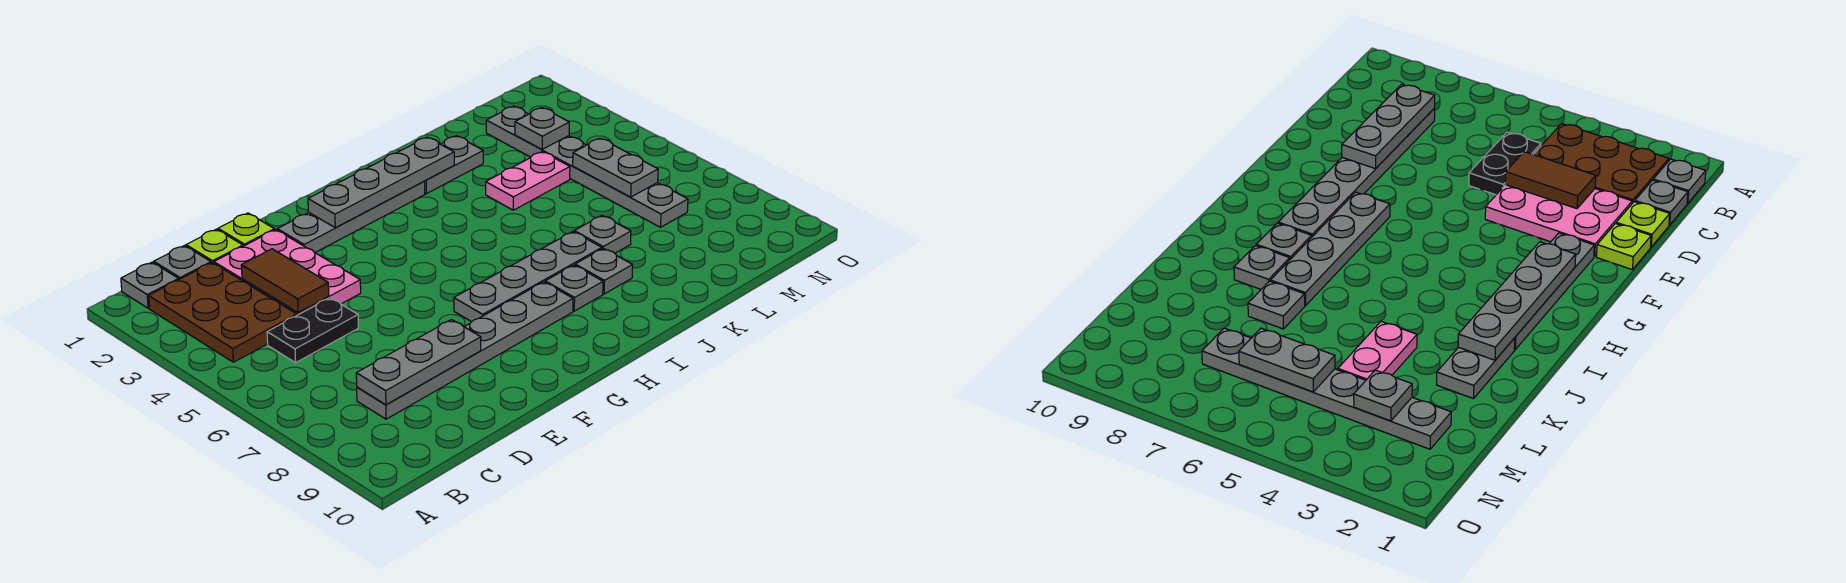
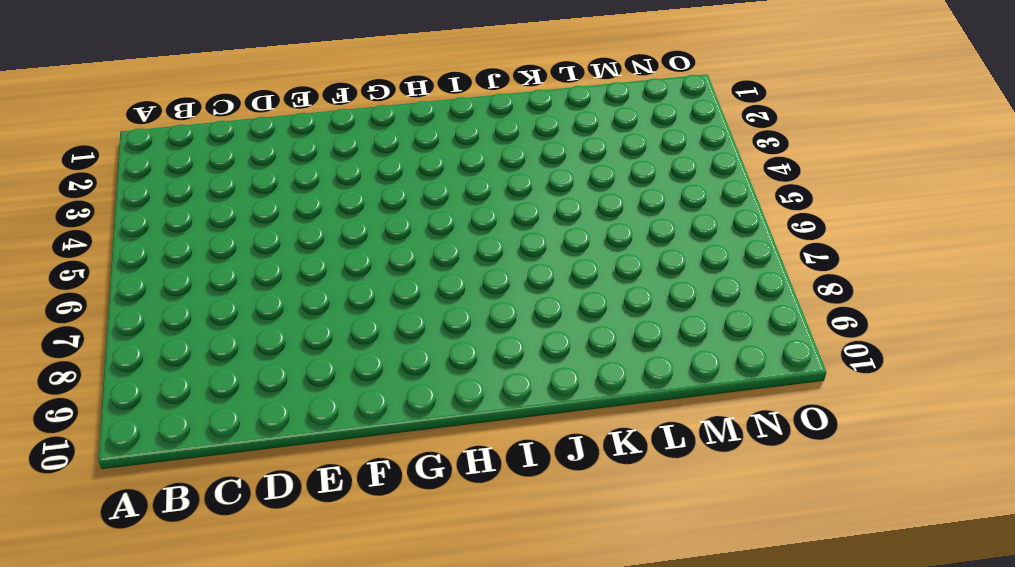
none -> grey plate B1 level 1
none -> brown plate B2:C4 level 1
none -> grey plate C1 level 1

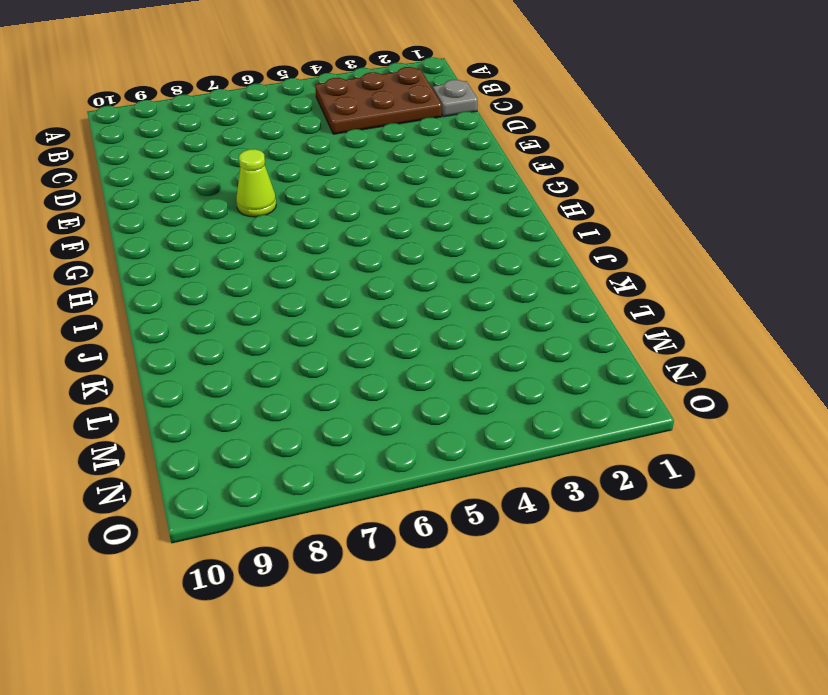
lime cone F7 level 1 -> none
none -> grey plate B1 level 1
none -> black plate C5:D5 level 1
none -> grey plate C8:H8 level 1

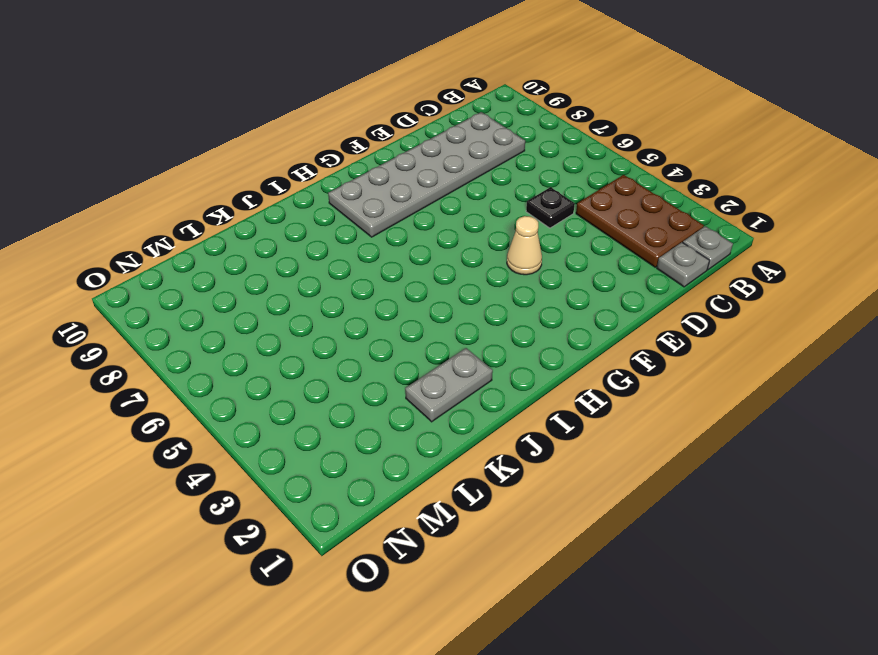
grey plate C8:H9 level 1 -> grey plate C8:H8 level 1
black plate D5 level 1 -> black plate C5:D5 level 1
tan cone F4 level 1 -> none
none -> lime plate D1 level 1
none -> pink plate D2:E4 level 1
none -> lime plate E1 level 1

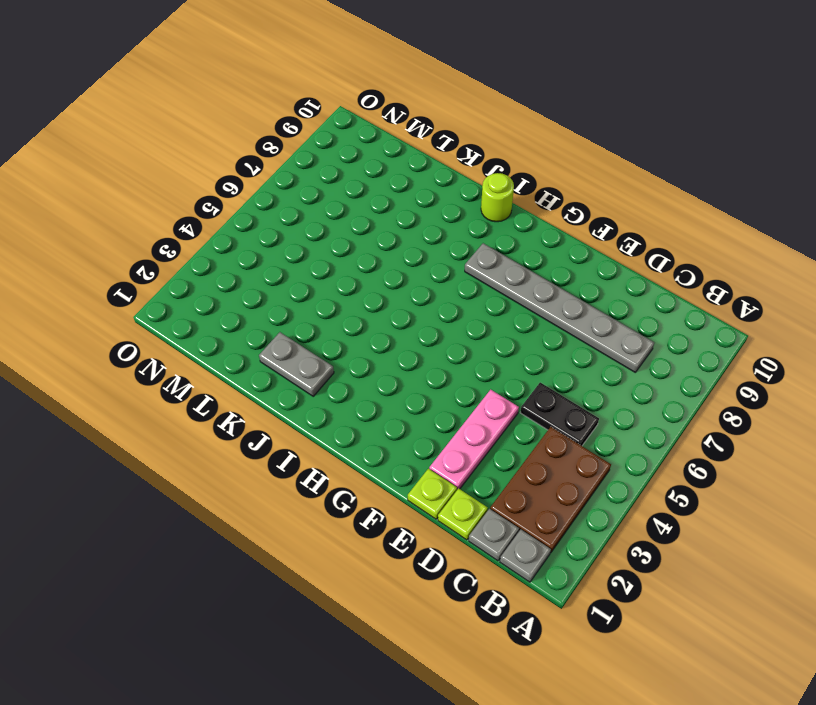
pink plate E2:E4 level 1 -> pink plate D2:E4 level 1
lime round brick I10 level 1 -> none
none -> grey plate F2:I2 level 1
none -> grey plate G7:J7 level 1
none -> grey plate I8 level 1

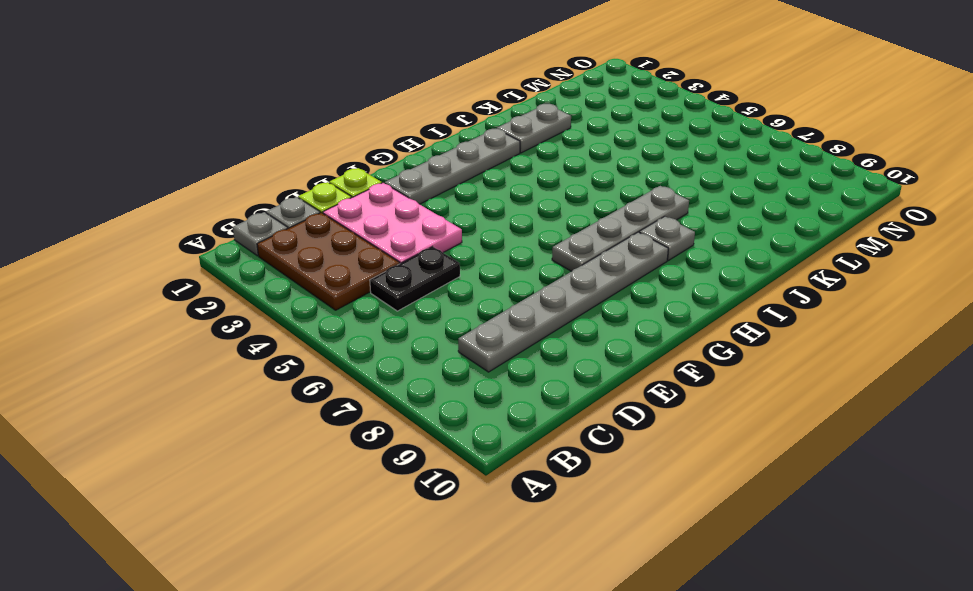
none -> grey plate J8 level 1
none -> pink plate K4:L4 level 1
none -> grey plate K7 level 1

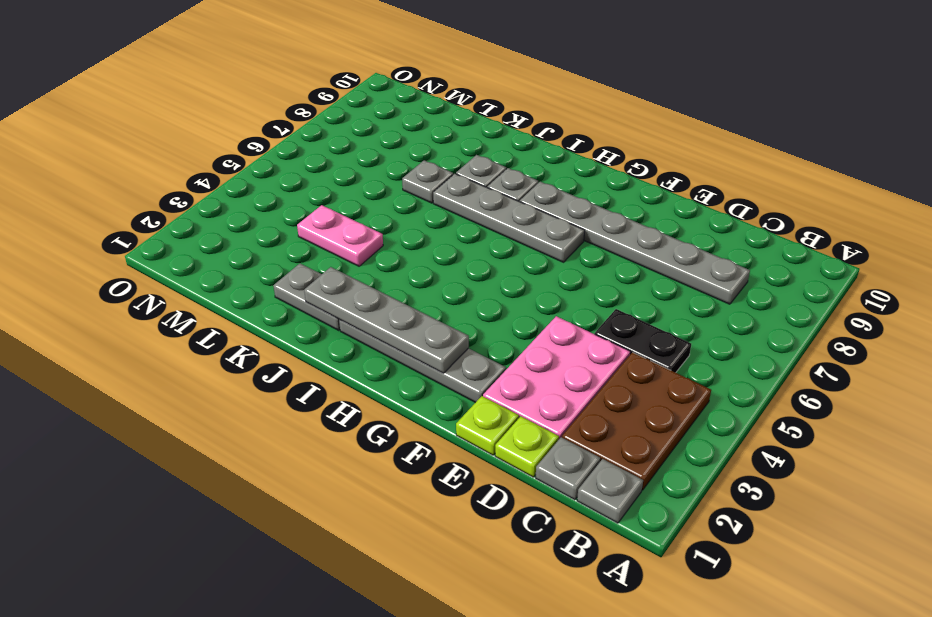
none -> grey plate M2:M7 level 1
none -> grey plate C8:E8 level 2
none -> brown tile D3:D4 level 2

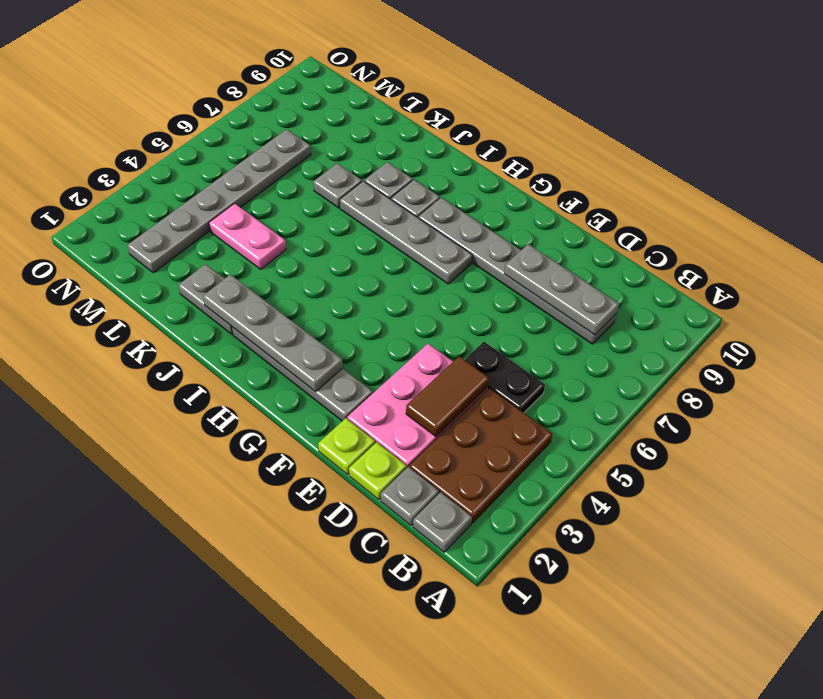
none -> grey plate M3 level 2
none -> grey plate M5:M6 level 2

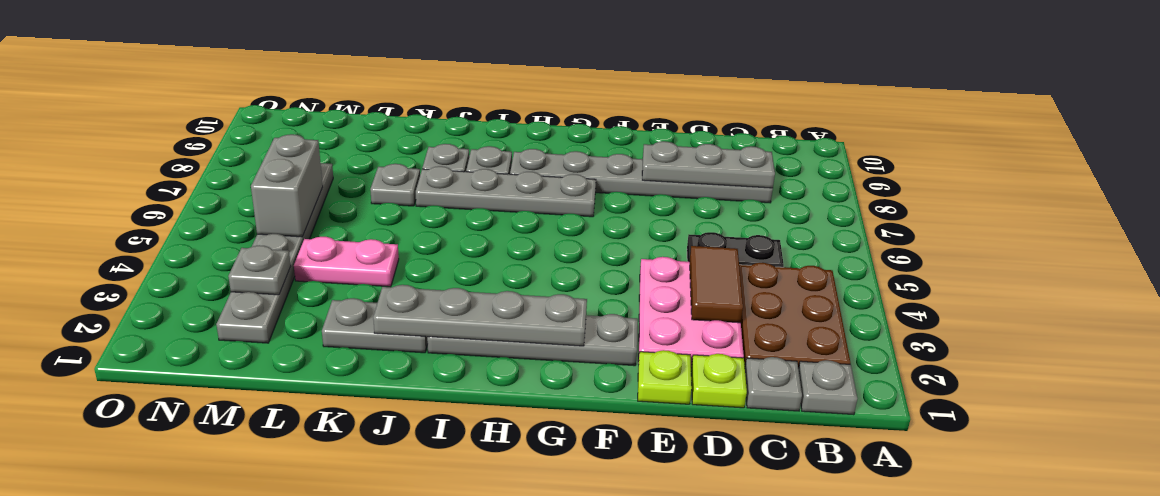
grey brick M5:M6 level 2 -> grey plate M5:M6 level 2

